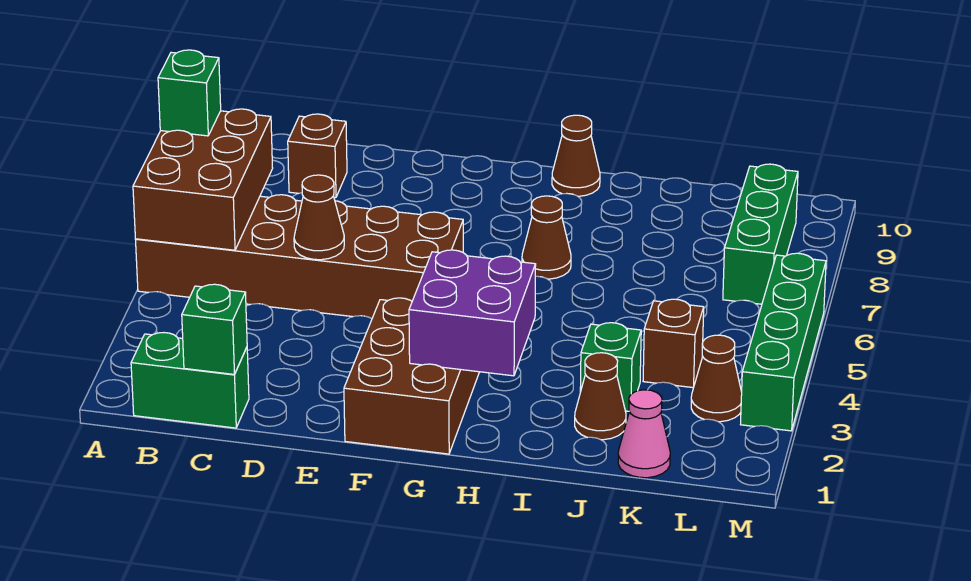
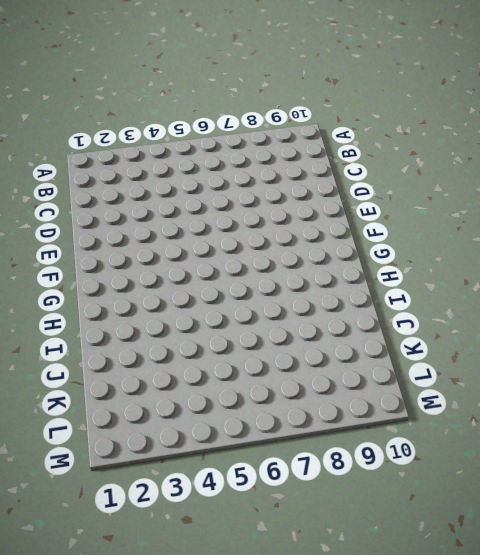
none -> brown brick A5:F6 level 1
none -> green brick B1:C1 level 1
none -> brown brick C9 level 1

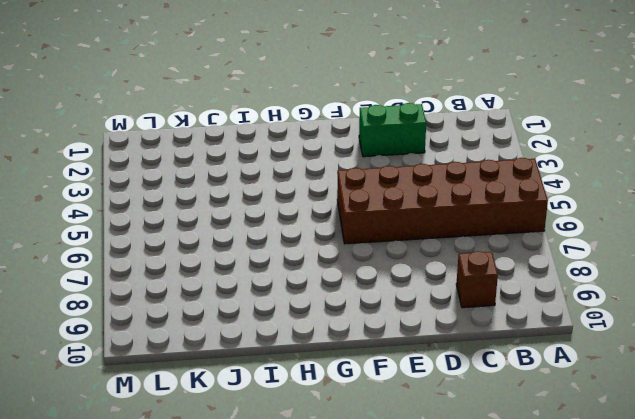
green brick D2:E2 level 1 -> green brick B1:C1 level 1
none -> brown brick F1:G3 level 1
none -> brown cone H7 level 1
none -> brown cone H10 level 1

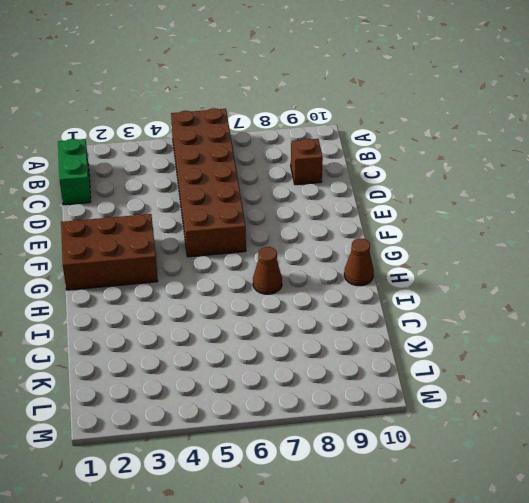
none -> brown cone J2 level 1
none -> green brick J3 level 1
none -> pink cone K1 level 1

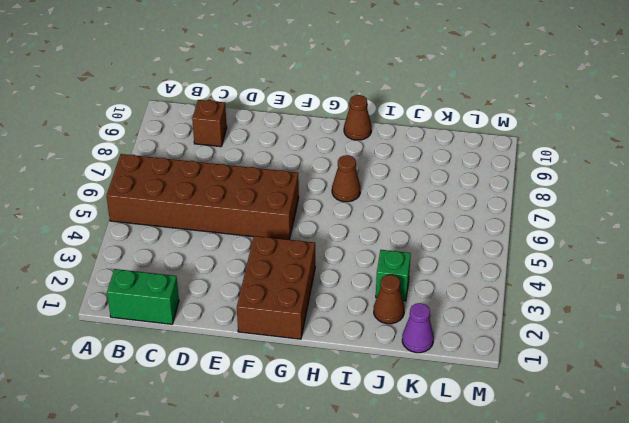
purple cone K1 level 1 -> pink cone K1 level 1
none -> brown brick K4 level 1
none -> brown cone L3 level 1
none -> green brick L7:L9 level 1

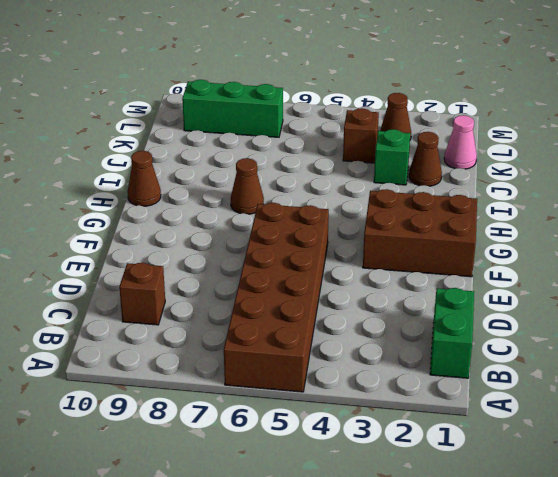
none -> green brick M3:M6 level 1
none -> brown brick A5:B7 level 2
none -> green brick C1 level 2

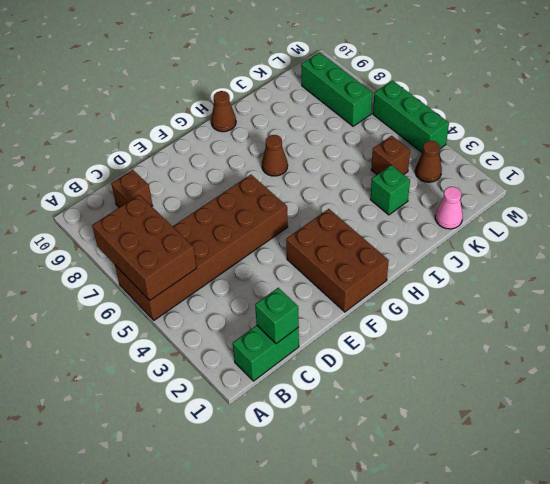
green brick M4:M6 level 1 -> green brick M3:M6 level 1
none -> brown cone J2 level 1
none -> brown cone D5 level 2
none -> purple brick G2:H3 level 2

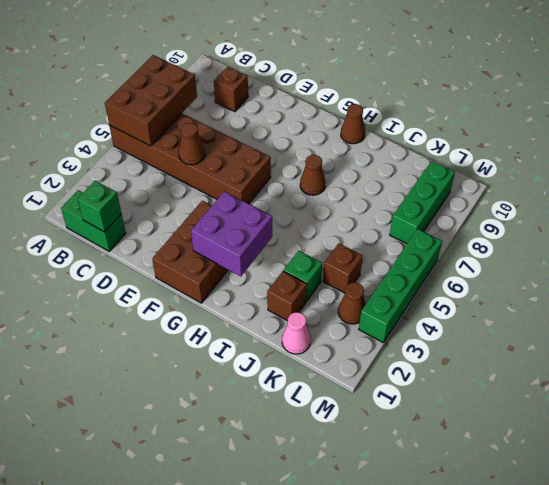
brown brick J2 level 1 -> brown cone J2 level 1
none -> green brick A7 level 3

